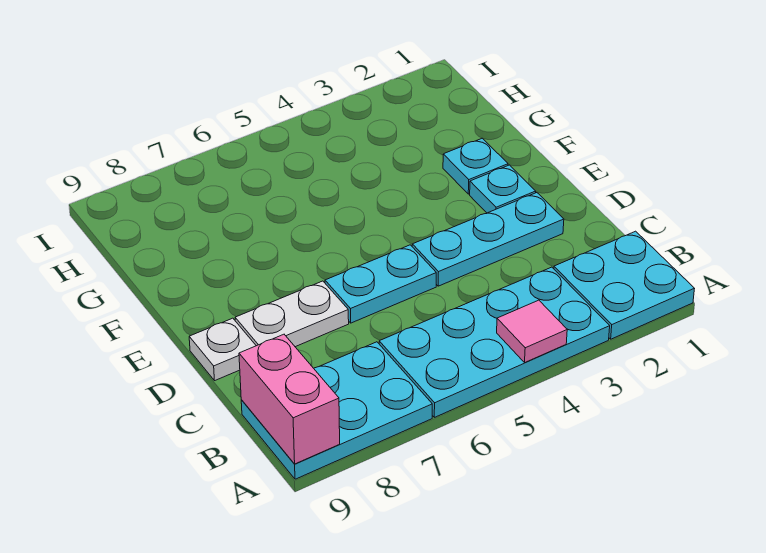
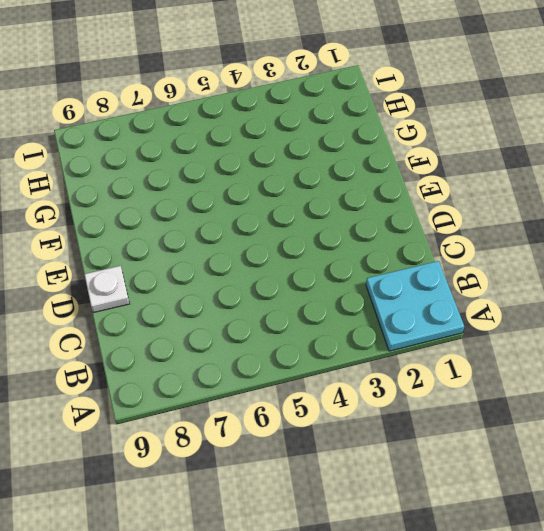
none -> cyan plate A3:B6 level 1
none -> cyan plate A7:B9 level 1

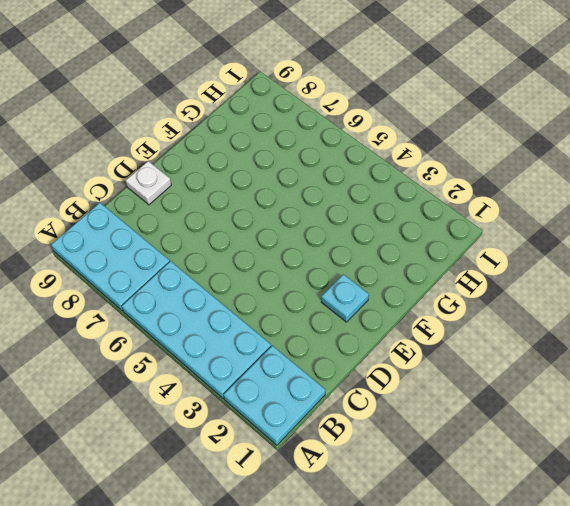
none -> cyan plate D2:D4 level 1
none -> cyan plate D5:D6 level 1

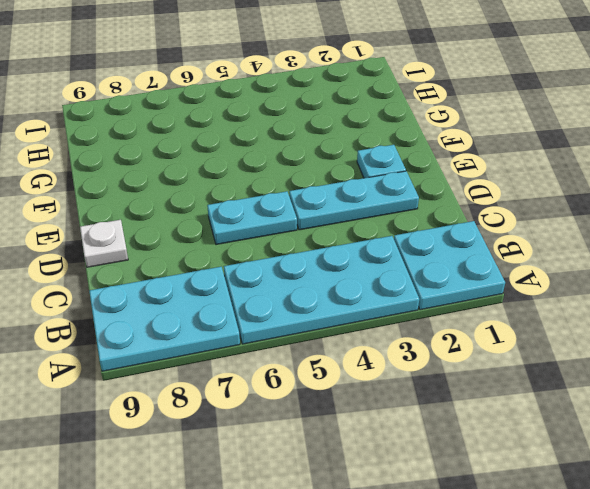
none -> white plate D7:D8 level 1
none -> cyan plate F2 level 1

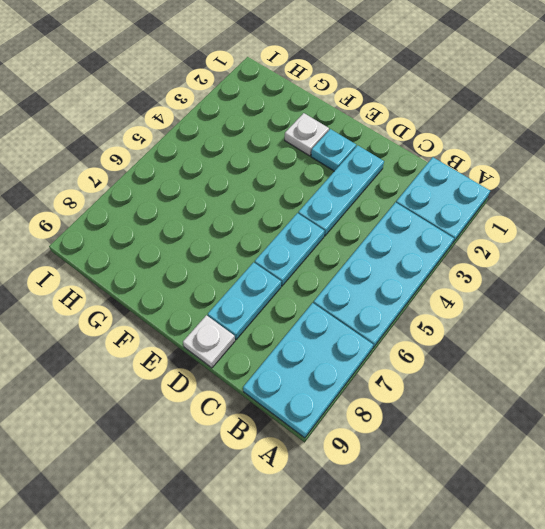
cyan plate D7:D8 level 1 -> white plate D7:D8 level 1
white plate F2 level 1 -> cyan plate F2 level 1
none -> pink tile A4 level 2
none -> pink brick A9:B9 level 2

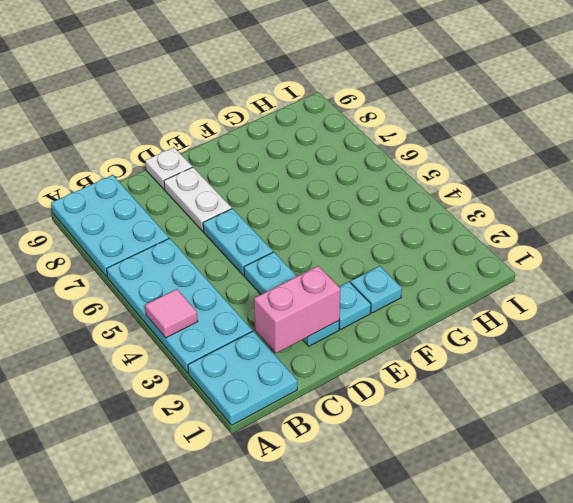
pink brick C2:D2 level 2 -> pink brick A9:B9 level 2

